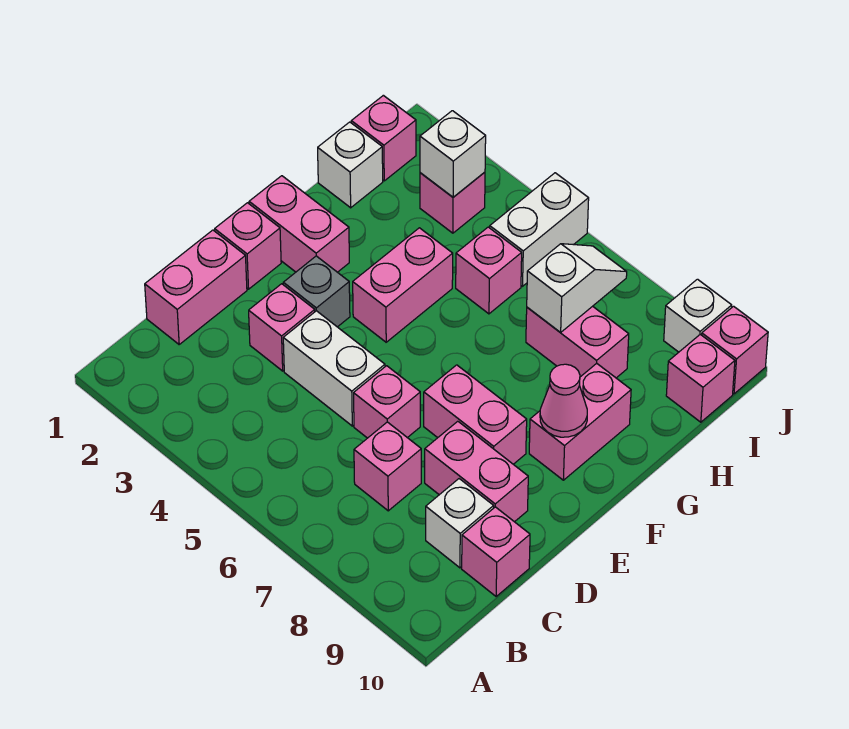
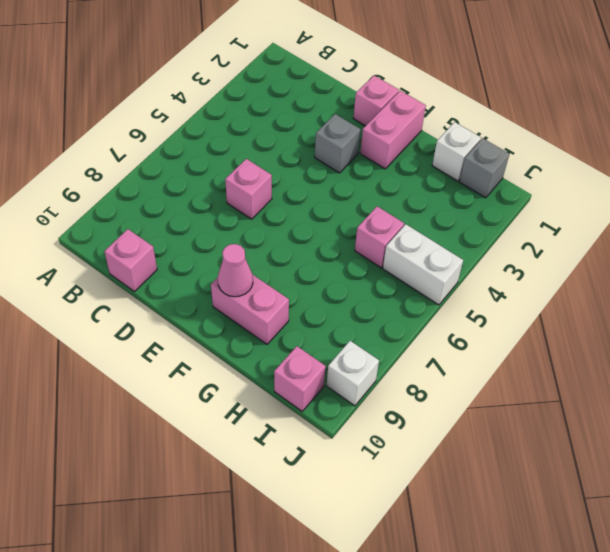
grey brick I1 level 1 -> pink brick I1 level 1
none -> pink brick C1:D1 level 1
none -> pink brick C7 level 1
none -> white brick C9 level 1

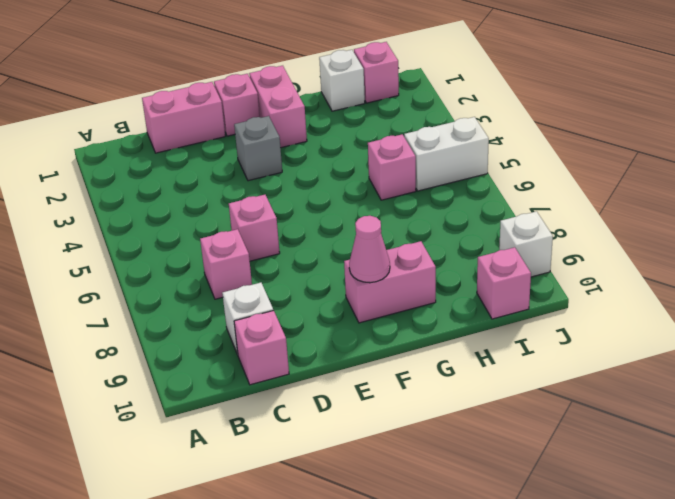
none -> pink brick D3 level 1
none -> white brick D4:D5 level 1
none -> pink brick D8:D9 level 1

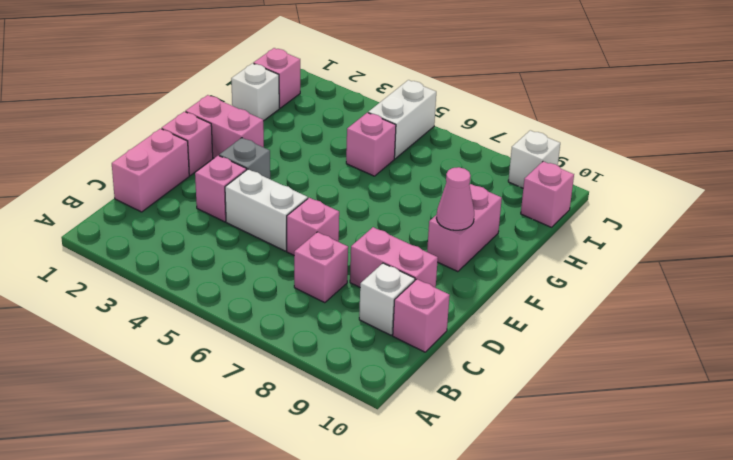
none -> pink brick E7:E8 level 1
none -> pink brick F4:G4 level 1
none -> pink brick H7:H8 level 1

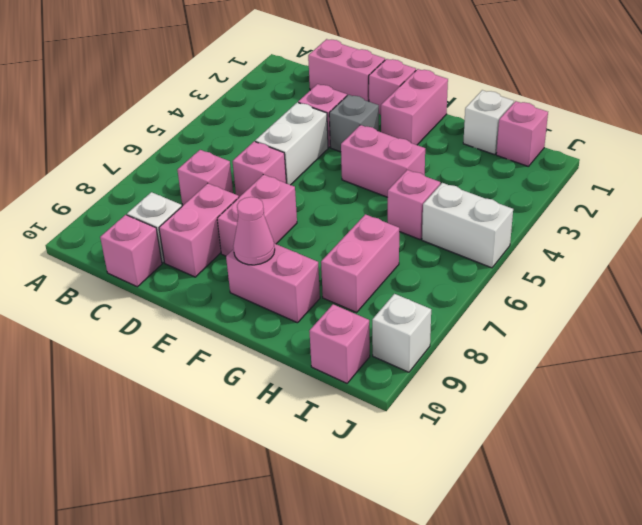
none -> pink brick I3 level 1
none -> pink brick J10 level 1
none -> white slope H7:I7 level 2 top H

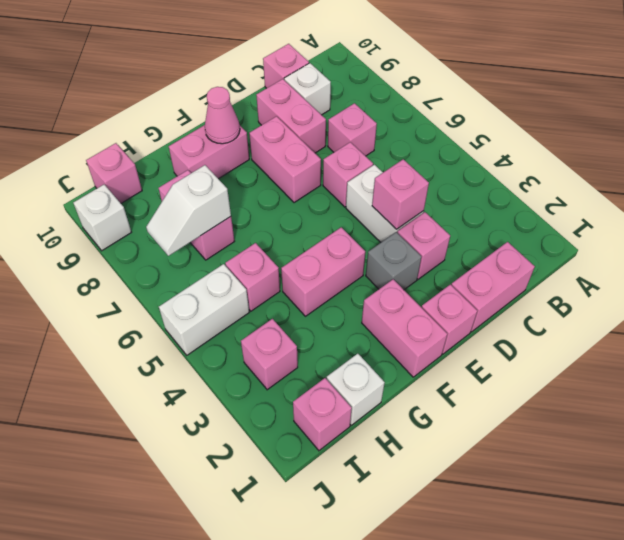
pink brick D4 level 2 -> pink brick J10 level 1
none -> white brick I3 level 2

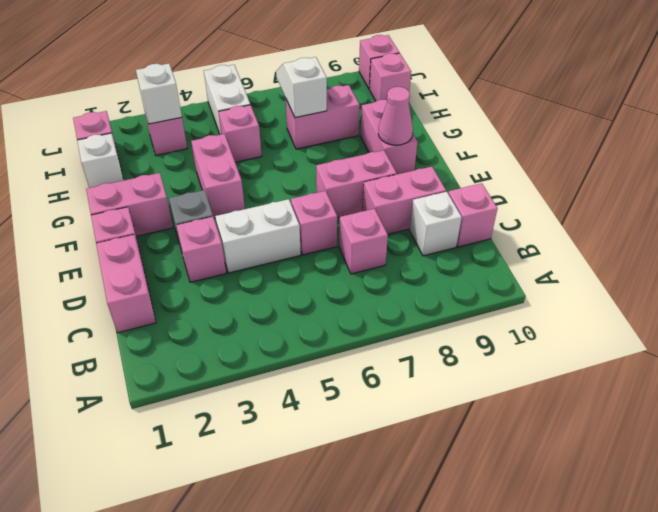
none -> white brick J9 level 1

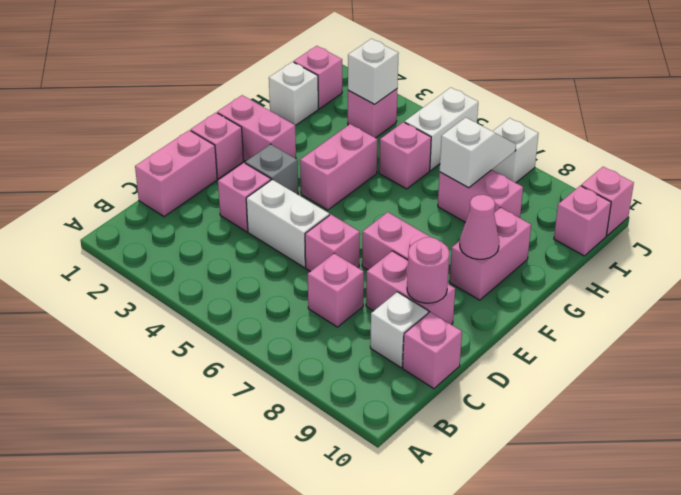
pink round brick D9 level 2 -> none
white brick J7 level 1 -> white brick J9 level 1

